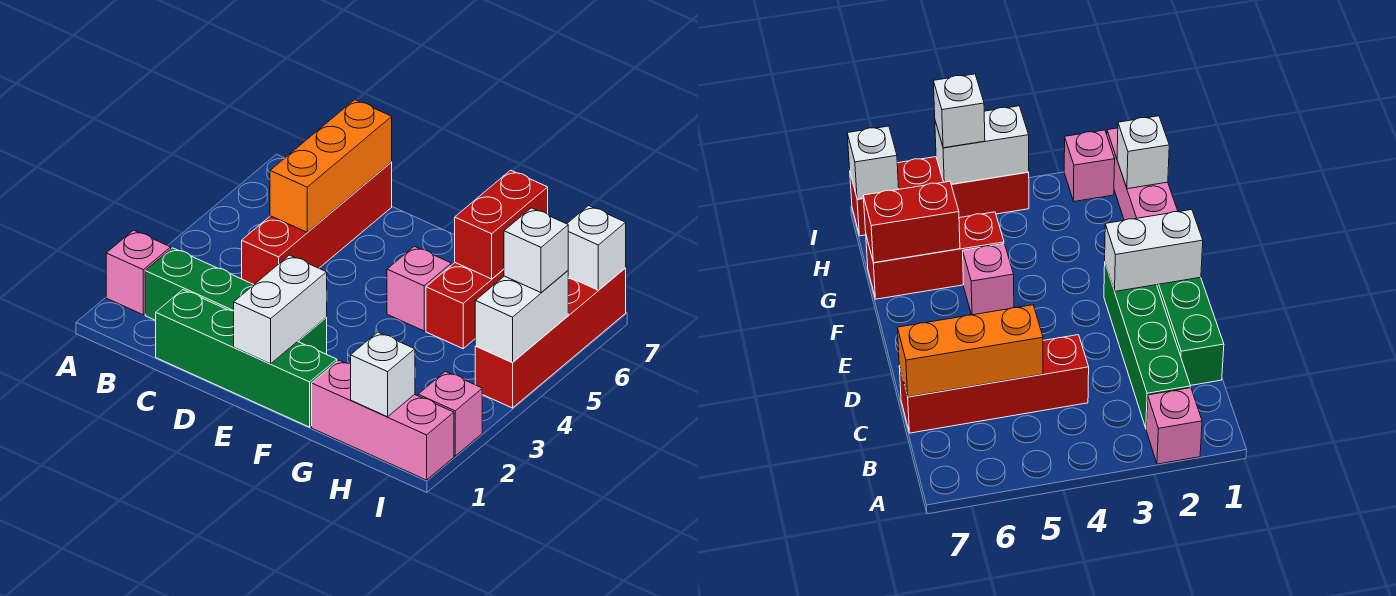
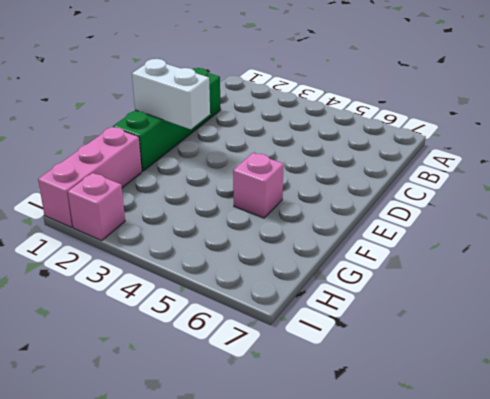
none -> pink brick A2 level 1
none -> green brick B2:E2 level 1
none -> red brick C4:C7 level 1

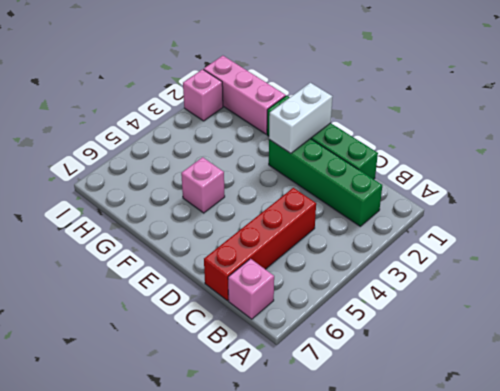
pink brick B7 level 1 -> pink brick A2 level 1
none -> red brick G5:G7 level 1
none -> red brick I4:I7 level 1
none -> orange brick C5:C7 level 2

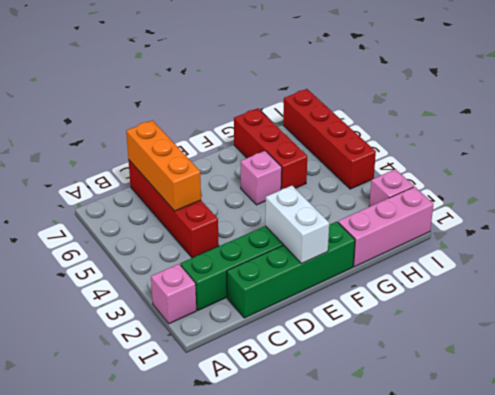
none -> red brick G6:G7 level 2
none -> white brick H1 level 2
none -> white brick I4:I5 level 2

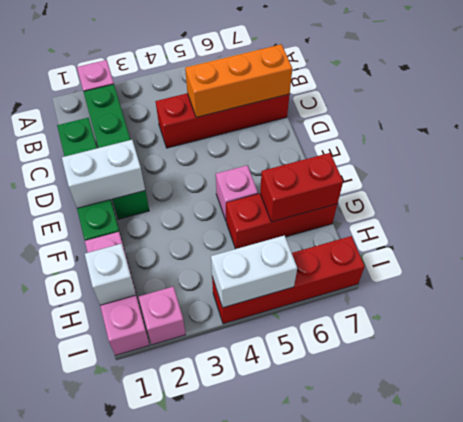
none -> white brick I7 level 2
none -> white brick I5 level 3

